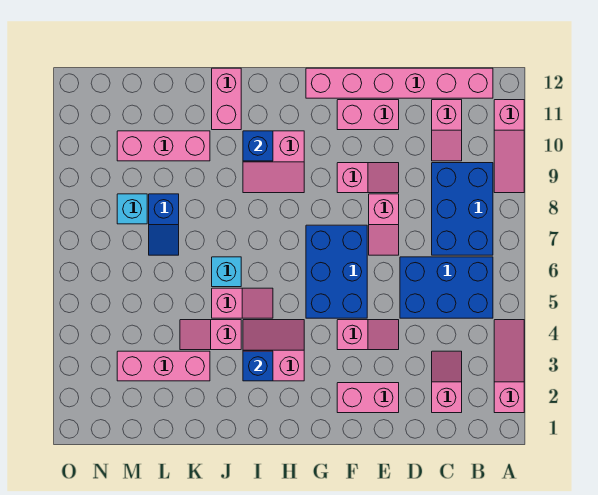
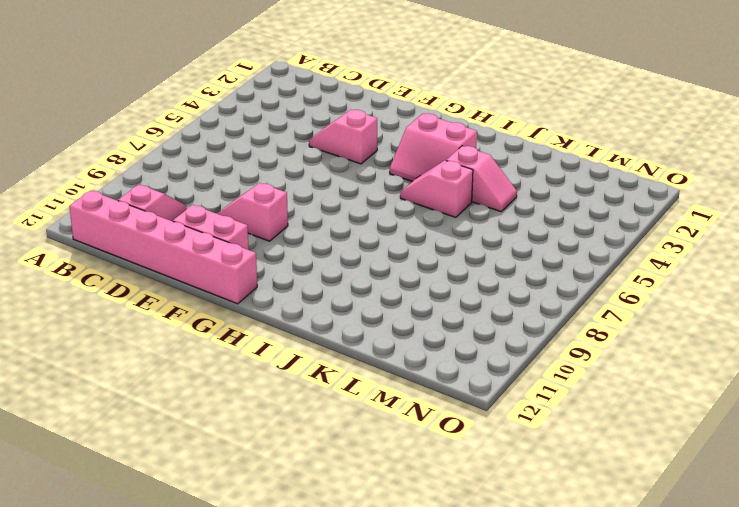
none -> pink slope A2:A4 level 1 top 2
none -> pink slope A9:A11 level 1 top 11
none -> blue brick B5:D6 level 1

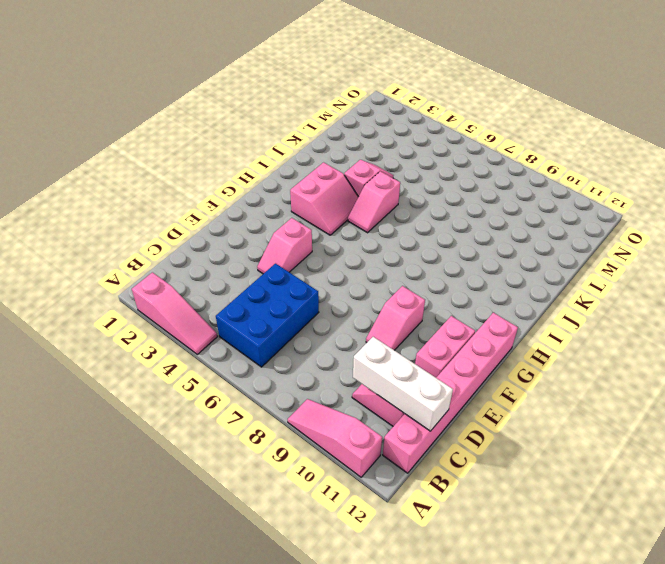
white brick C10:C12 level 2 -> none
none -> blue brick B7:C9 level 1
none -> pink slope C2:C3 level 1 top 2
none -> pink brick E2:F2 level 1

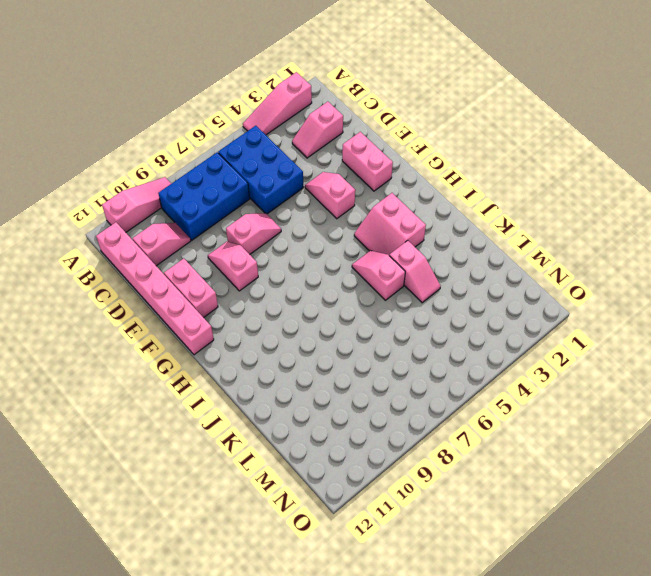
none -> blue brick F5:G7 level 1
none -> pink slope H9:I10 level 1 top 10
none -> cyan brick J6 level 1

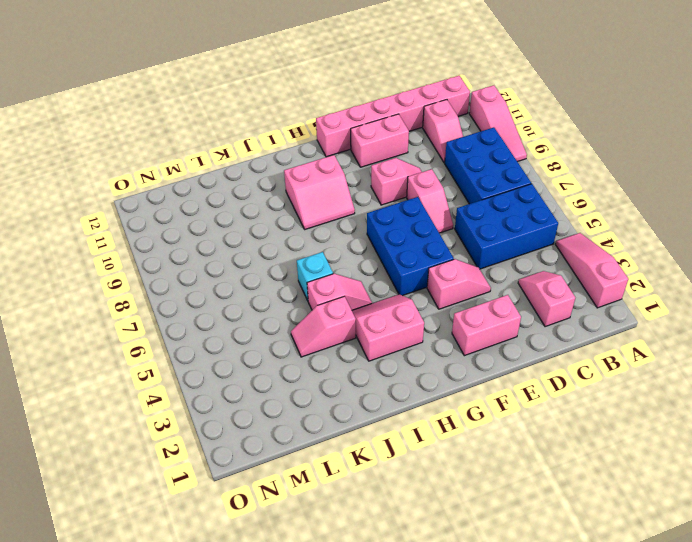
none -> pink brick J11:J12 level 1
none -> pink brick K3:M3 level 1
none -> pink brick K10:M10 level 1

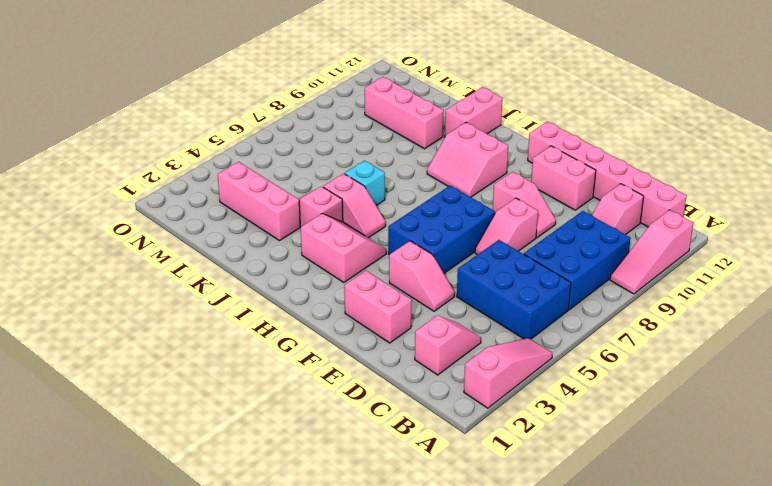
none -> blue slope L7:L8 level 1 top 8
none -> cyan brick M8 level 1
none -> blue brick I3 level 2

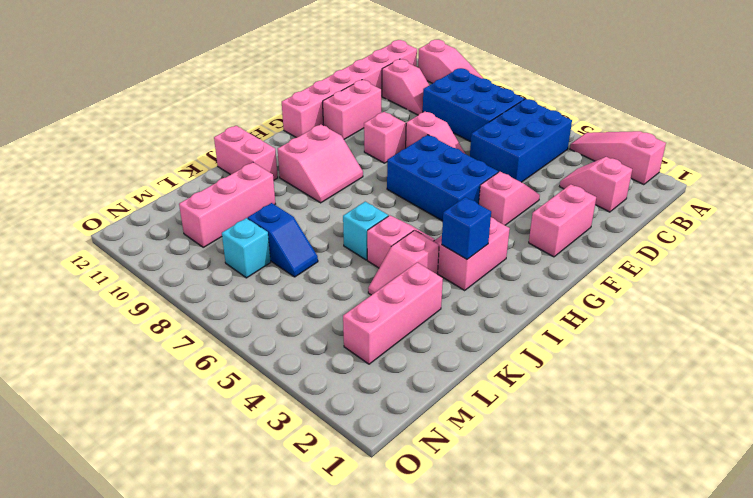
none -> blue brick I10 level 2

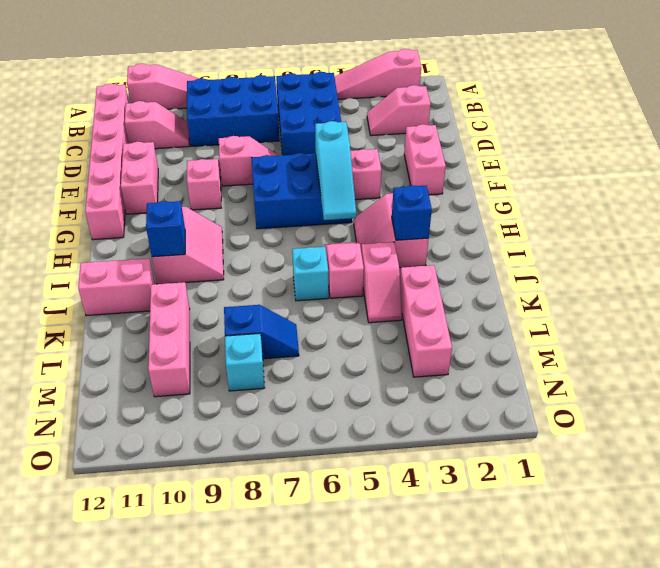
cyan slope F5:H5 level 2 top F -> none

